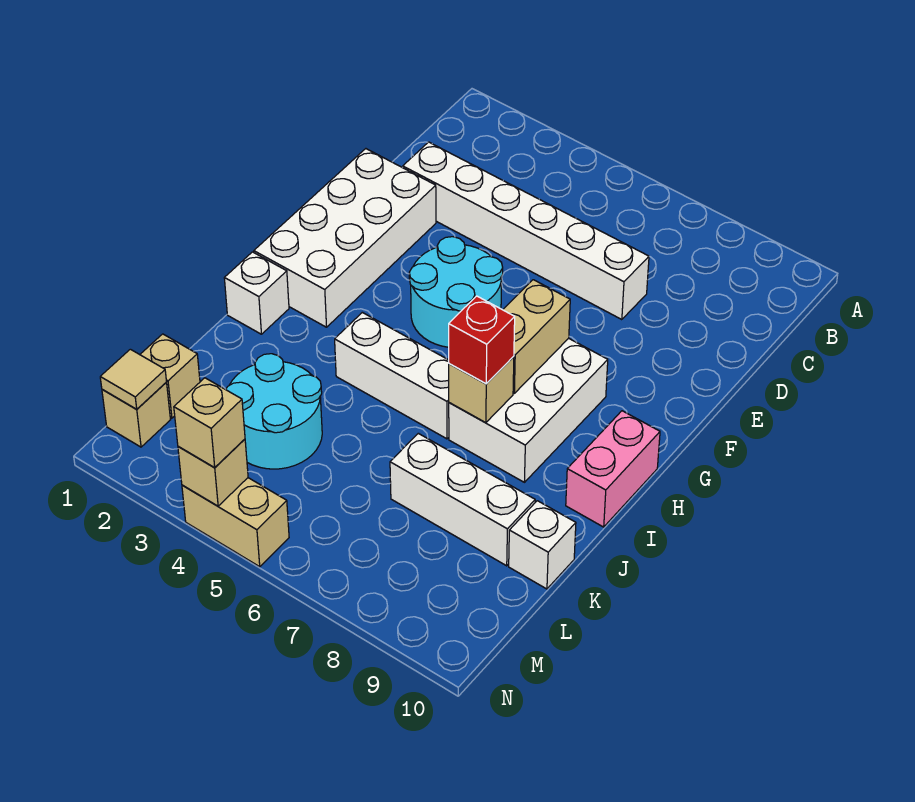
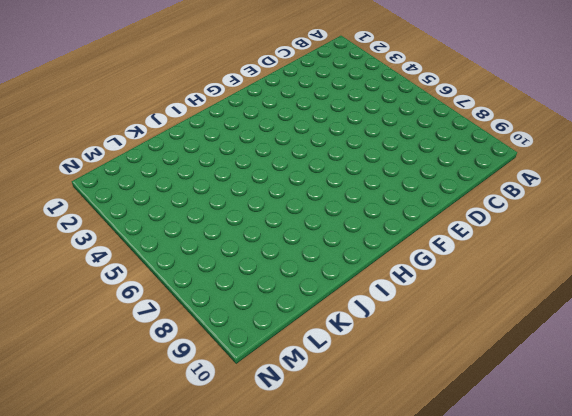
none -> white brick D2:D7 level 1
none -> white brick E1:H2 level 1
none -> cyan round brick F4:G5 level 1

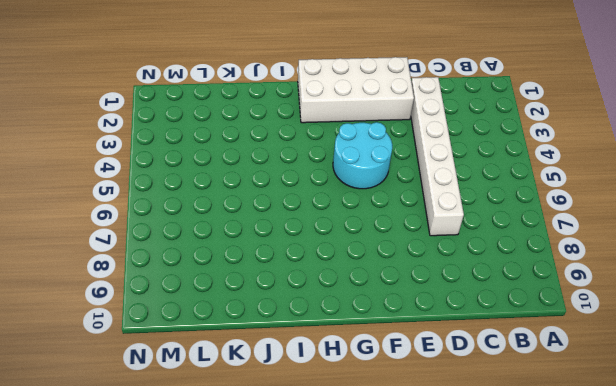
none -> white brick G7:I8 level 1
none -> pink brick H10:I10 level 1
none -> white brick I1 level 1

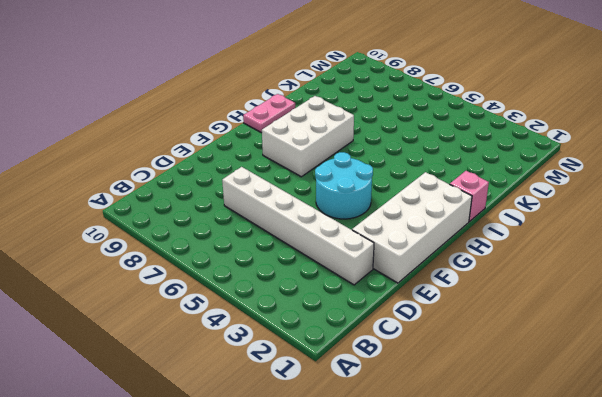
pink plate H10:I10 level 1 -> pink brick H10:I10 level 1
pink brick I1 level 1 -> white brick I1 level 1
none -> white brick I4:I6 level 1
none -> cyan round brick K3:L4 level 1
none -> white brick K7:K9 level 1

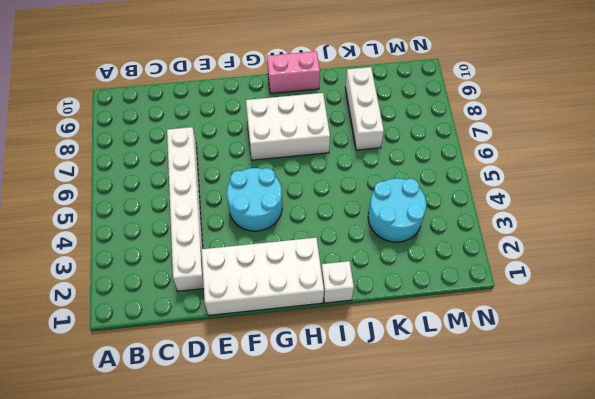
none -> white brick I4:I6 level 1
none -> white brick K10 level 1
none -> tan brick L1 level 1

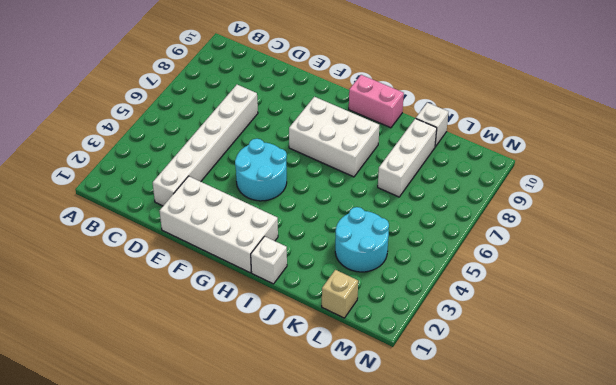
none -> white brick I4:I6 level 1
none -> tan brick M1 level 1
none -> tan brick N4:N5 level 1

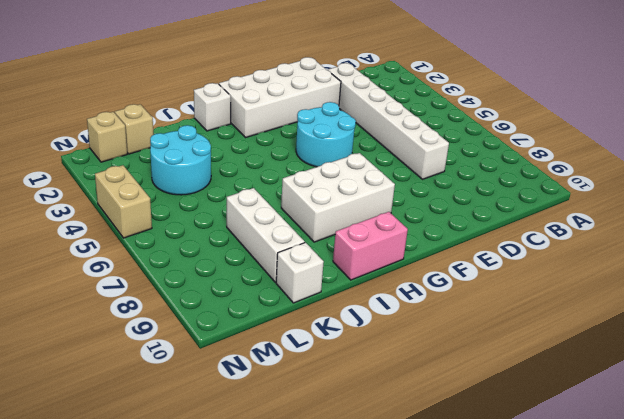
none -> white brick I4:I6 level 1
none -> tan brick G7:H7 level 2
none -> tan brick I7 level 2

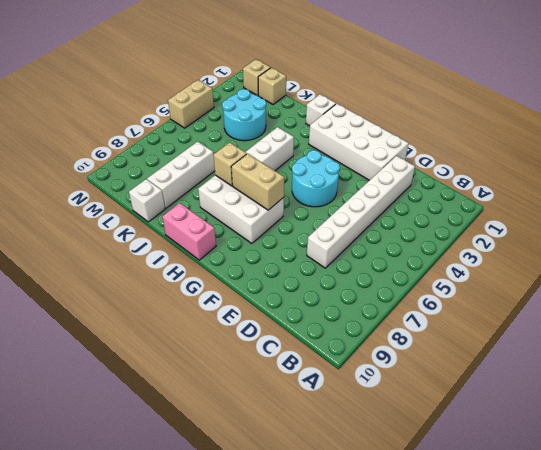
none -> tan tile M1 level 2
none -> tan brick N4 level 2
none -> red brick I7 level 3

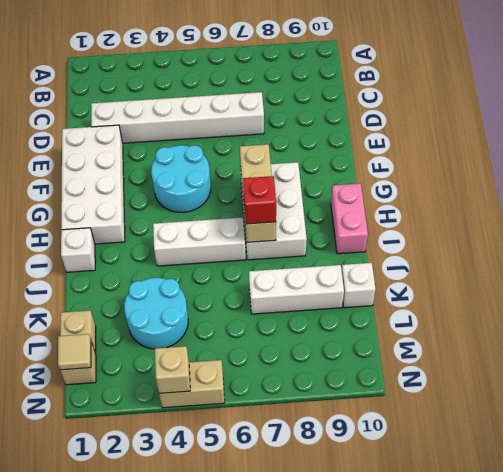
none -> tan brick N4 level 3

